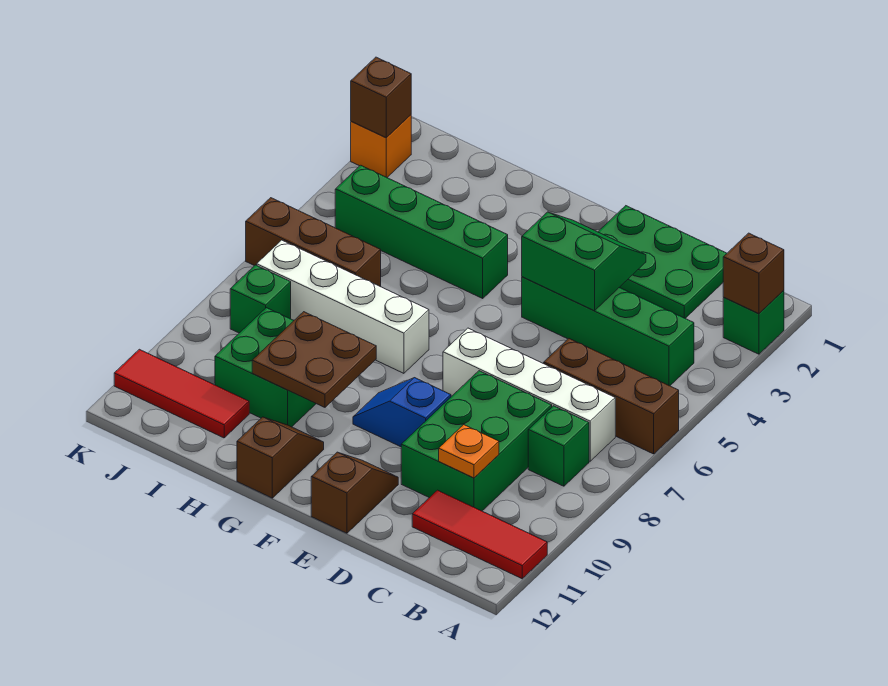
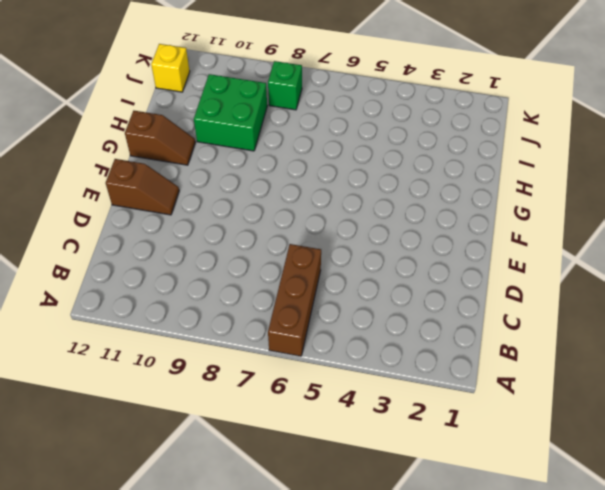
yellow brick J12 level 1 -> none
none -> green brick A2 level 1
none -> red tile A11:C11 level 1
none -> green brick B4:E4 level 1

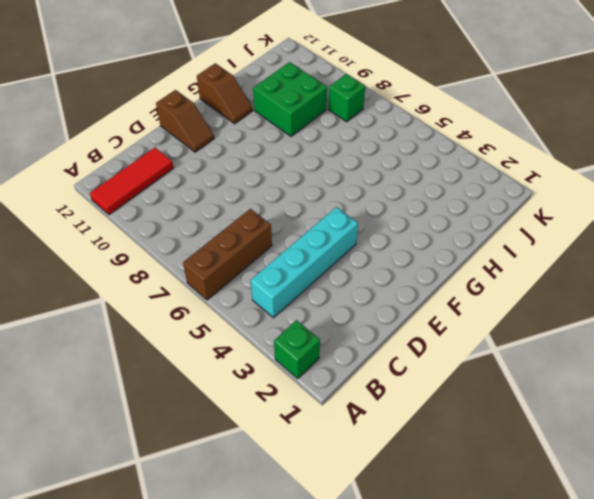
cyan brick B4:E4 level 1 -> green brick B4:E4 level 1
none -> white brick B7:E7 level 1
none -> green brick B8 level 1
none -> green plate C1:E2 level 1

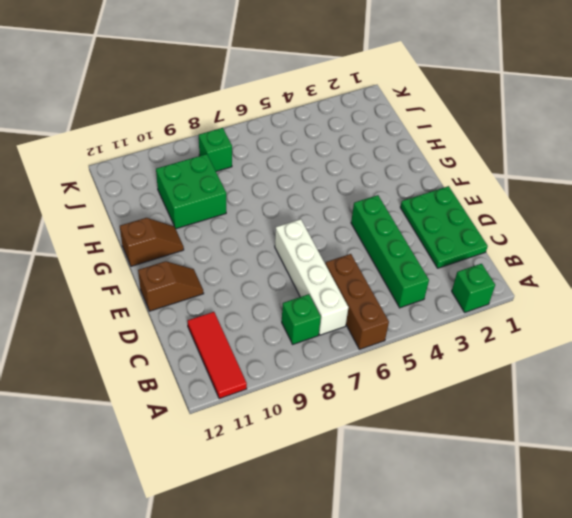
none -> green brick C8:D10 level 1
none -> blue slope E9:F9 level 1 top E
none -> green brick G4:J4 level 1

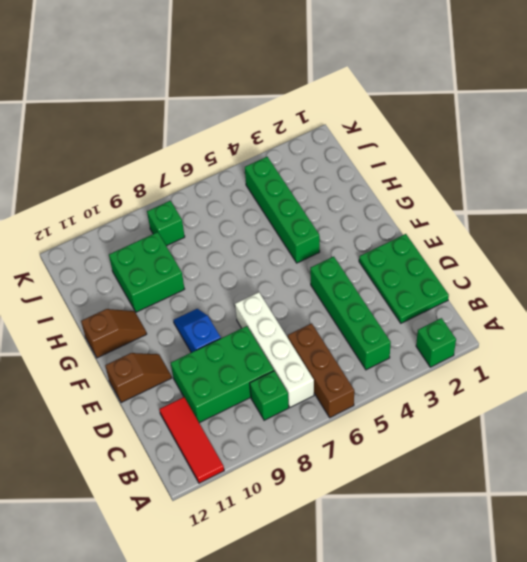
none -> white brick G7:J7 level 1
none -> brown brick I6:K6 level 1
none -> red tile I11:K11 level 1

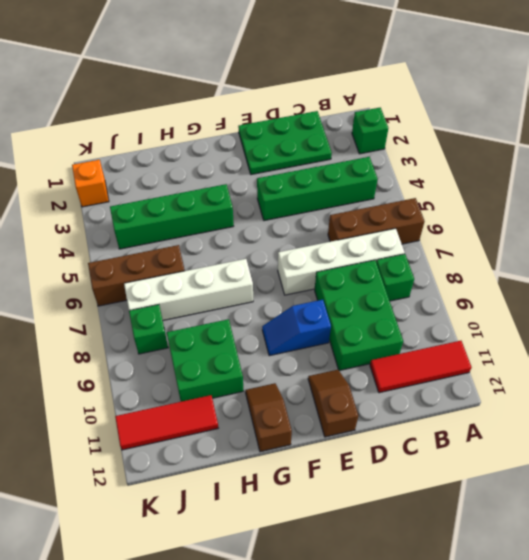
none -> brown brick A2 level 2
none -> orange plate C10 level 2
none -> green slope D3:E4 level 2 top 4

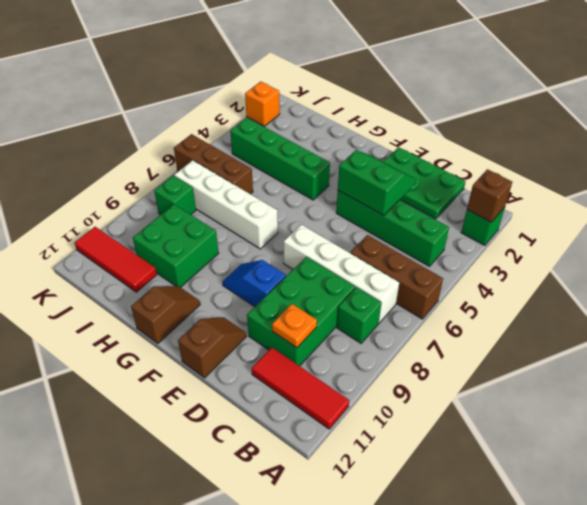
none -> brown plate G9:H10 level 2
none -> brown brick K2 level 2

